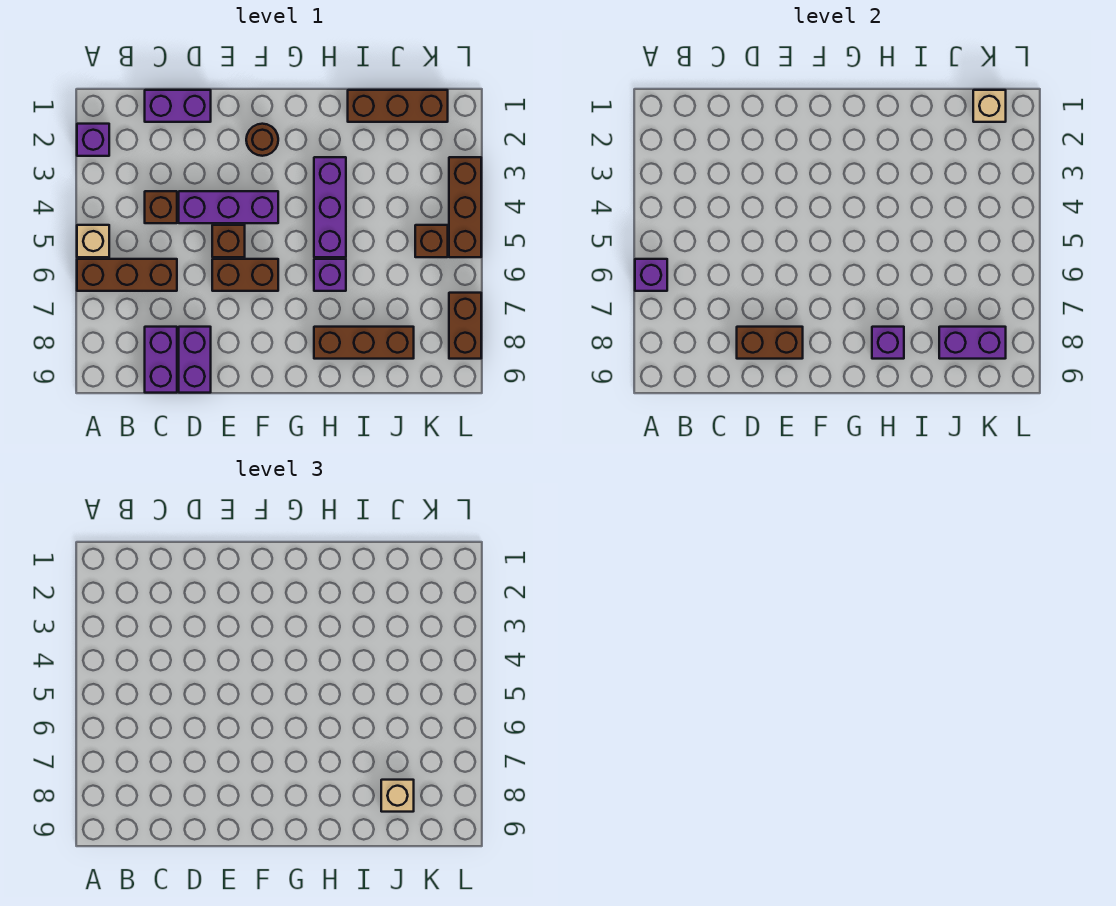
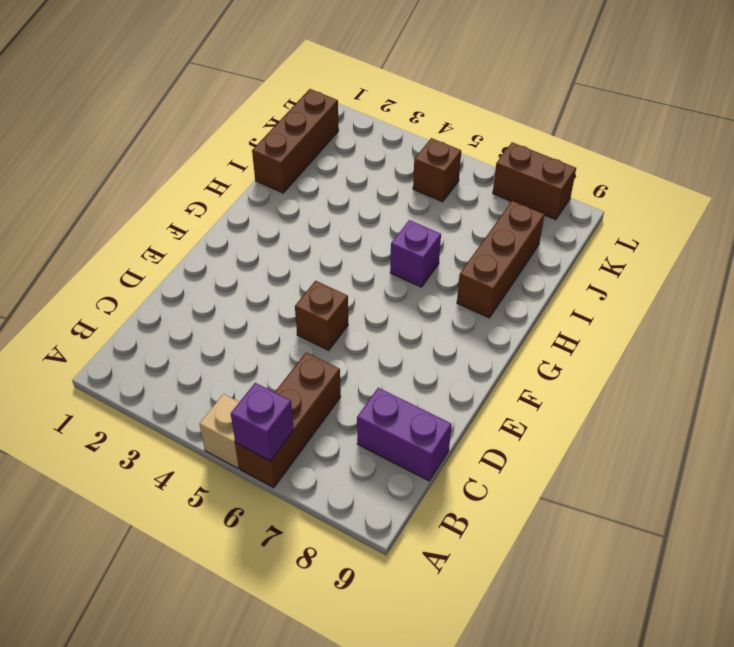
none -> purple brick A2 level 1
none -> purple brick C1:D1 level 1
none -> brown brick C4 level 1

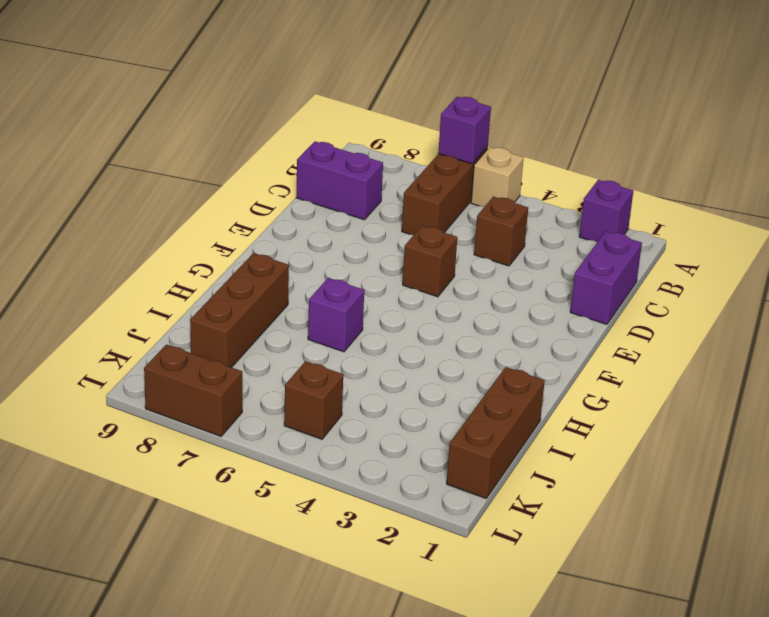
none -> purple brick D4:F4 level 1
none -> purple brick D8:D9 level 1
none -> brown brick E6:F6 level 1

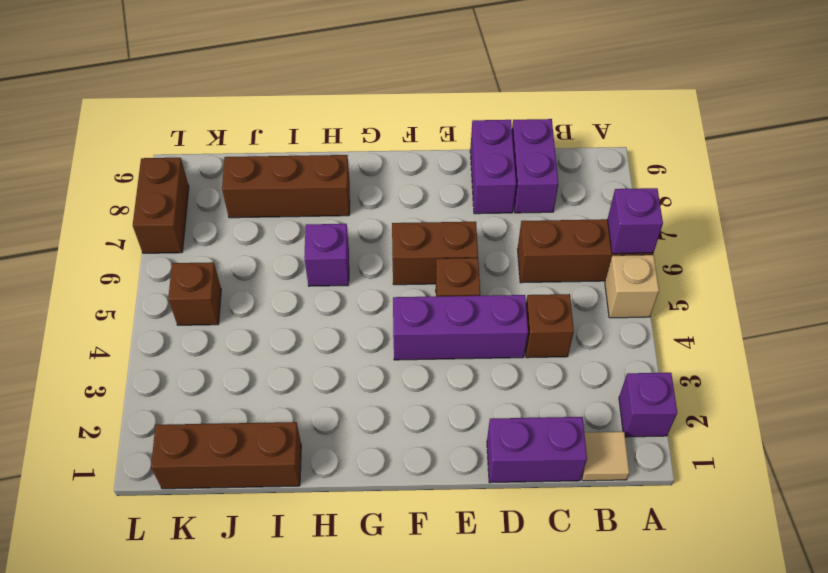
tan tile B1 level 1 -> none
none -> brown round brick F2 level 1
none -> purple brick H3:H5 level 1
none -> brown brick L3:L5 level 1

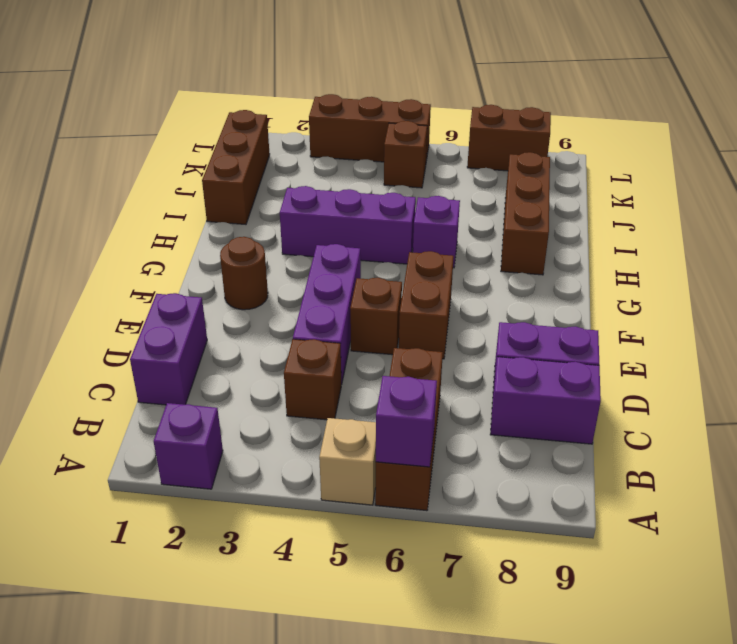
none -> brown brick D8:E8 level 2
none -> purple brick H8 level 2
none -> purple brick J8:K8 level 2

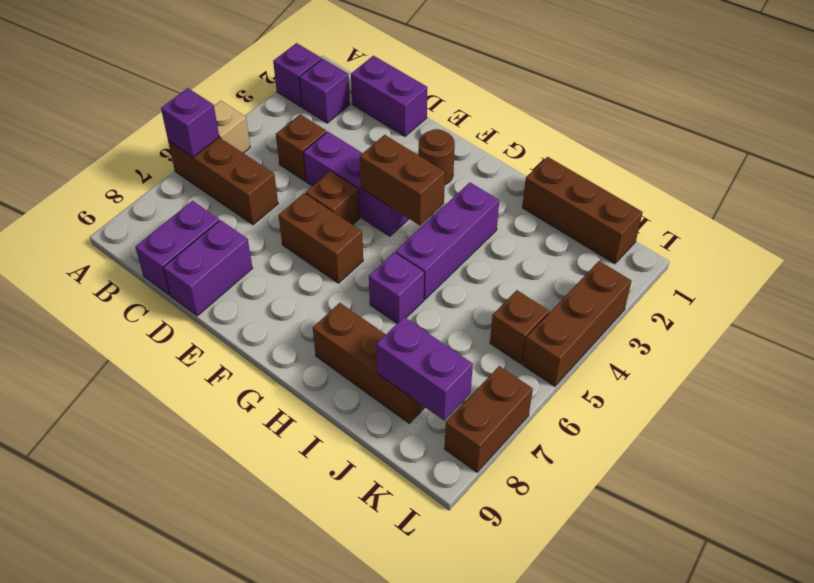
purple brick B2 level 1 -> purple brick H8 level 2
brown brick F4:G4 level 2 -> brown brick D8:E8 level 2
none -> tan brick K1 level 2
none -> tan brick J8 level 3

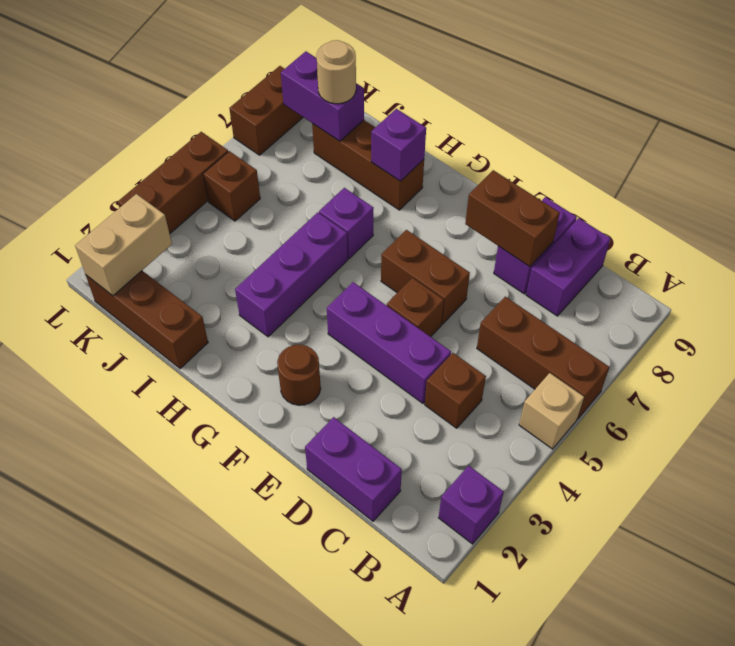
tan round brick J8 level 3 -> tan brick J8 level 3
tan brick K1:K2 level 2 -> tan brick K1 level 2
none -> purple brick A6 level 2

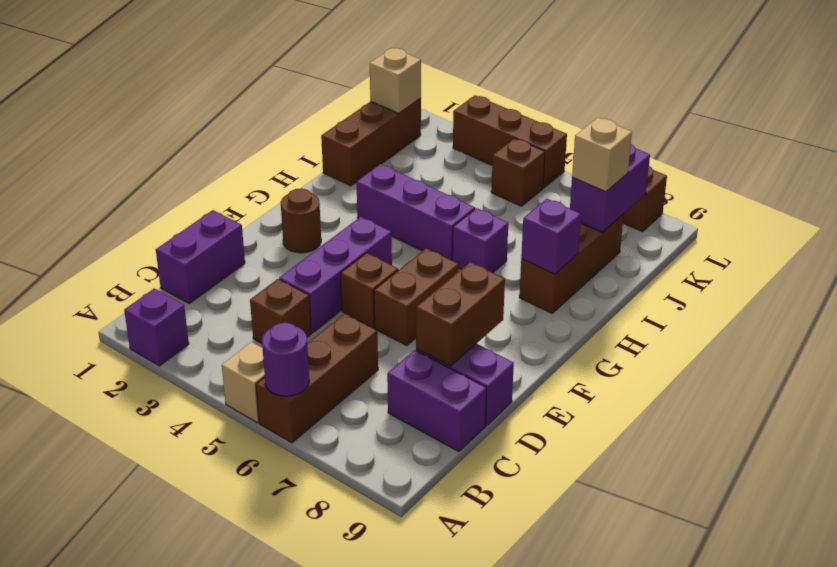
purple round brick A6 level 2 -> purple brick A6 level 2

